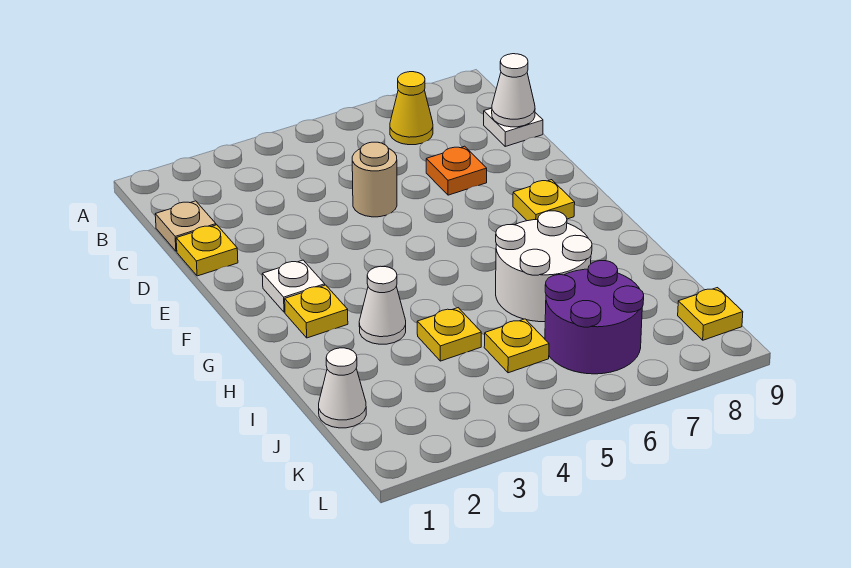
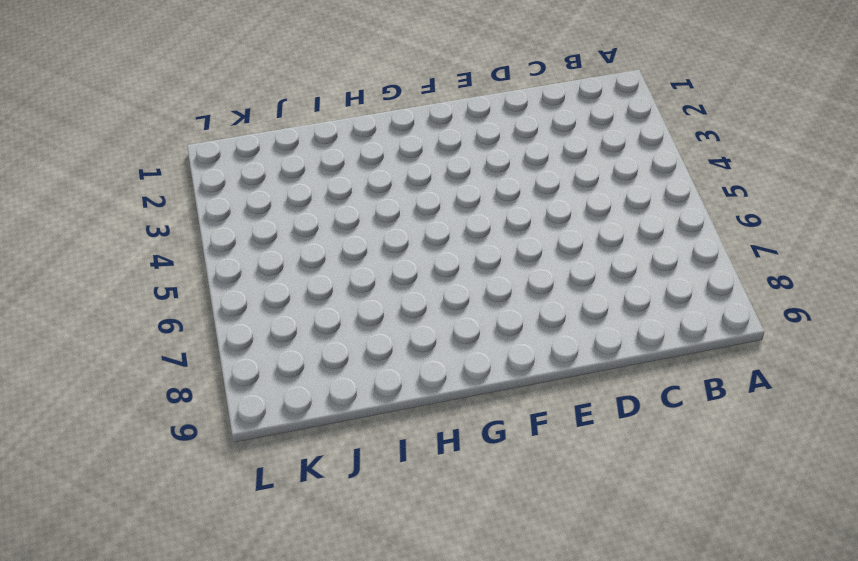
none -> yellow cone B7 level 1
none -> tan plate C1 level 1
none -> white plate C9 level 1

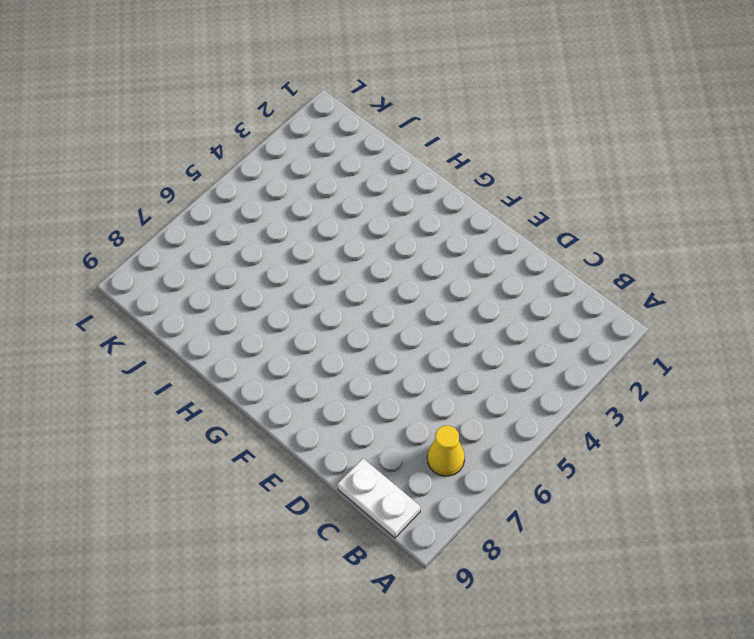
white plate B9:C9 level 1 -> white plate C9 level 1
none -> tan plate C1 level 1
none -> yellow plate D1 level 1
none -> tan round brick D5 level 1

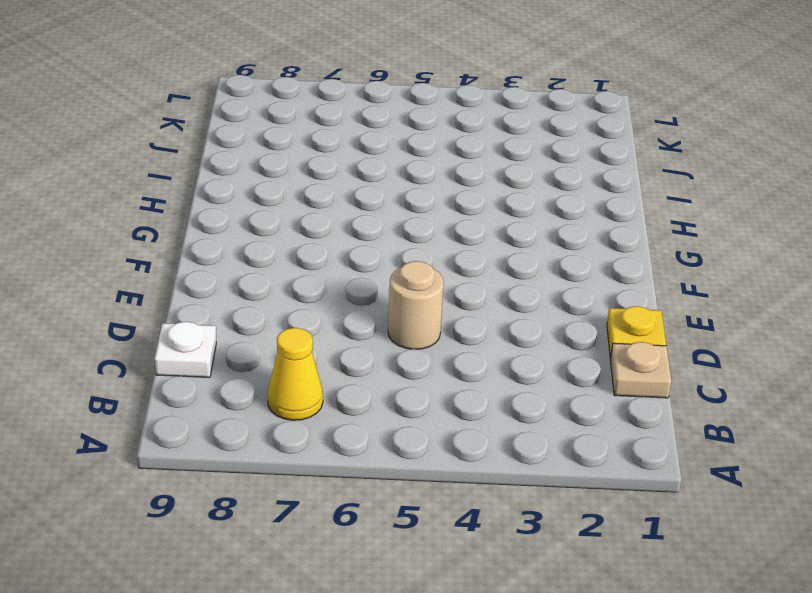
none -> orange plate D7 level 1
none -> white plate F2 level 1
none -> yellow plate F8 level 1

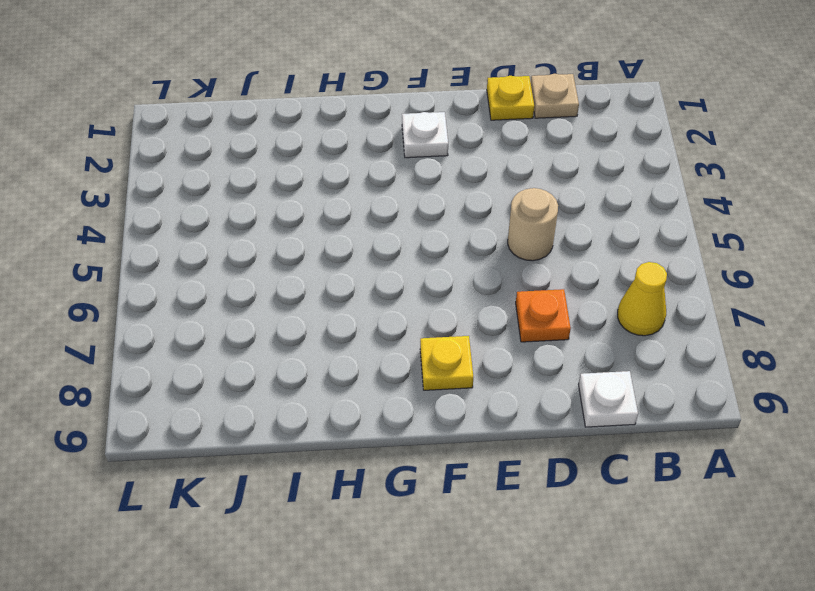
none -> yellow plate G2 level 1
none -> white cone H3 level 1
none -> white round brick H6:I7 level 1

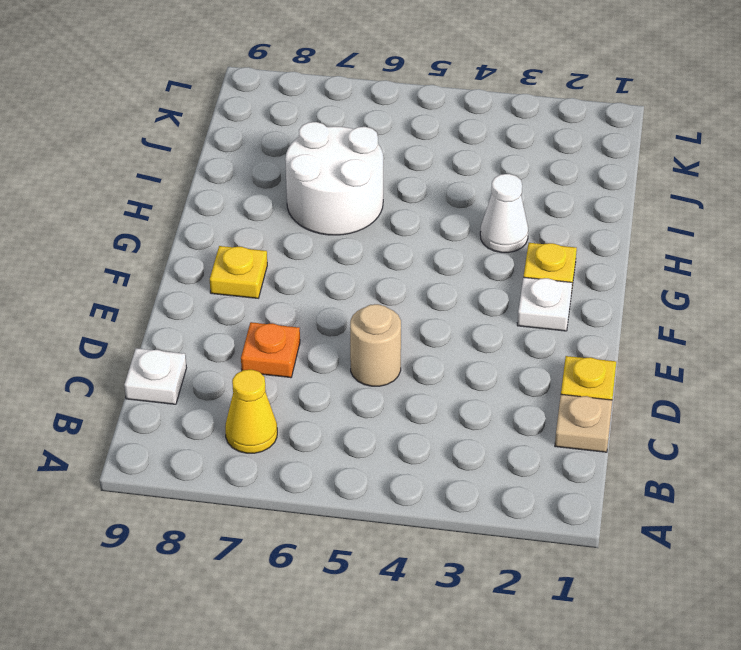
none -> yellow plate I4 level 1
none -> white cone J1 level 1
none -> yellow plate J5 level 1

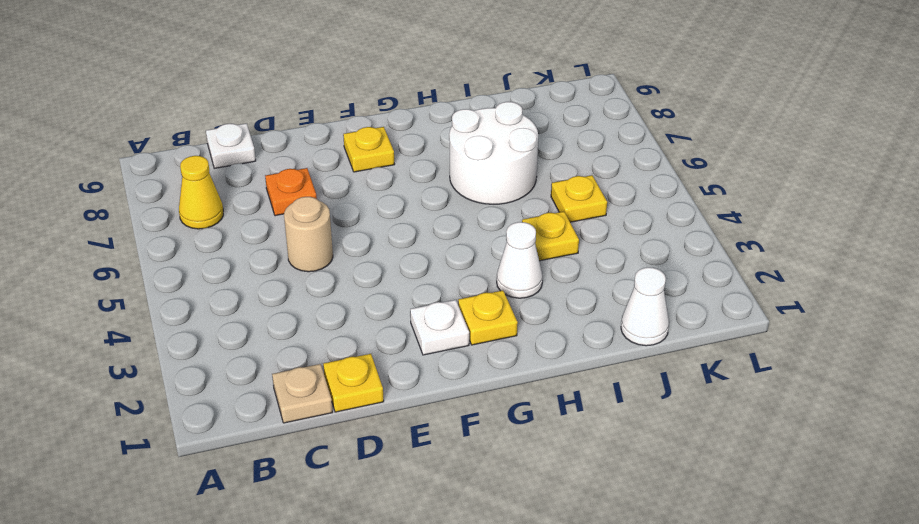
none -> purple round brick J6:K7 level 1
none -> yellow plate K9 level 1
none -> white cone C9 level 2

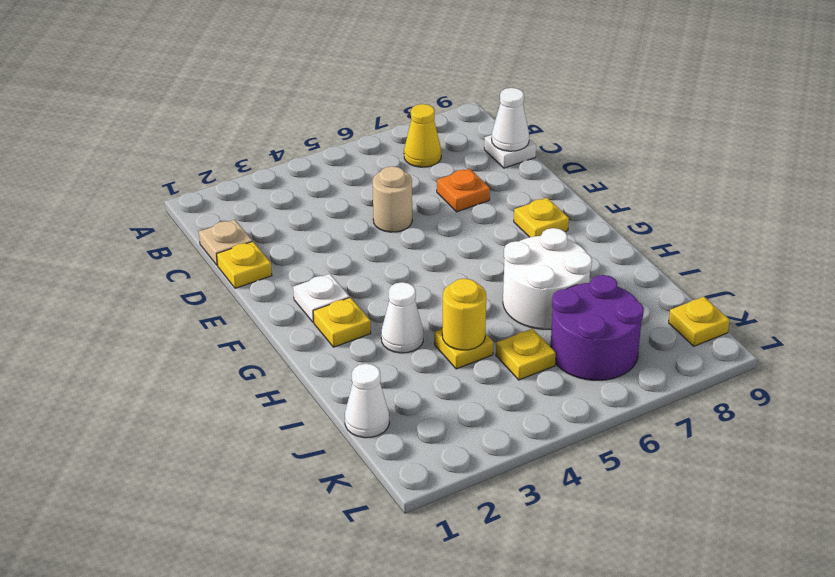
yellow round brick I4 level 2 -> none

